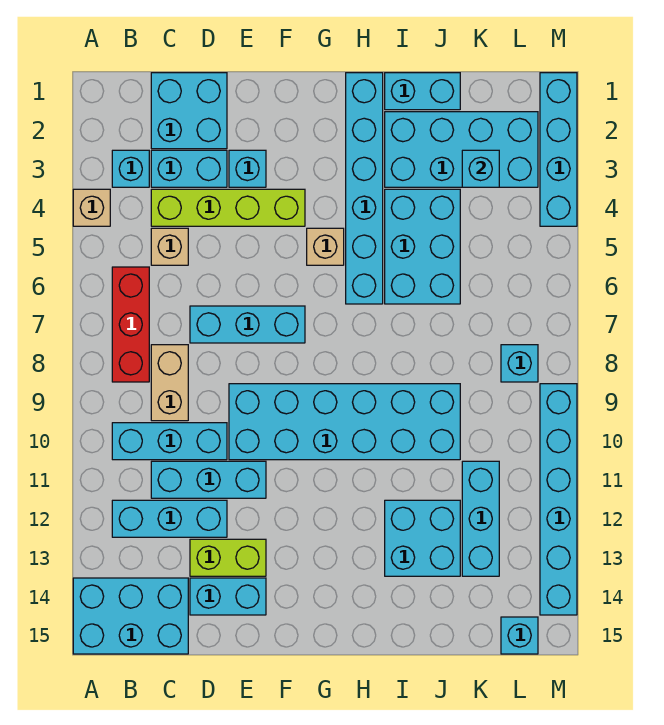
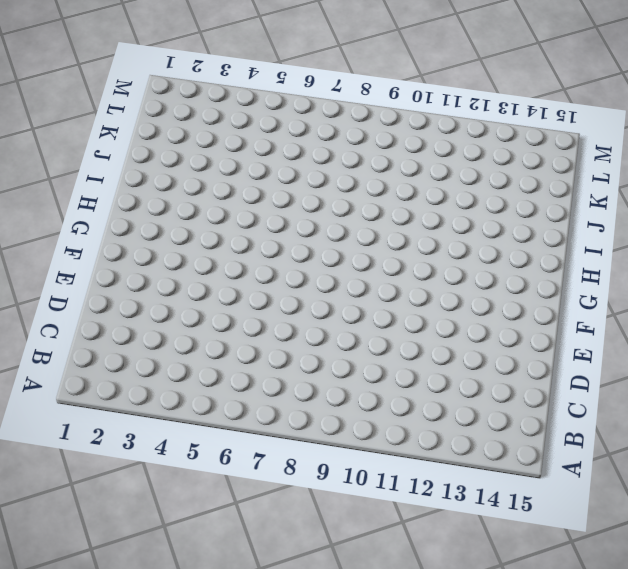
none -> tan brick A4 level 1
none -> cyan brick A14:C15 level 1
none -> cyan brick B3 level 1

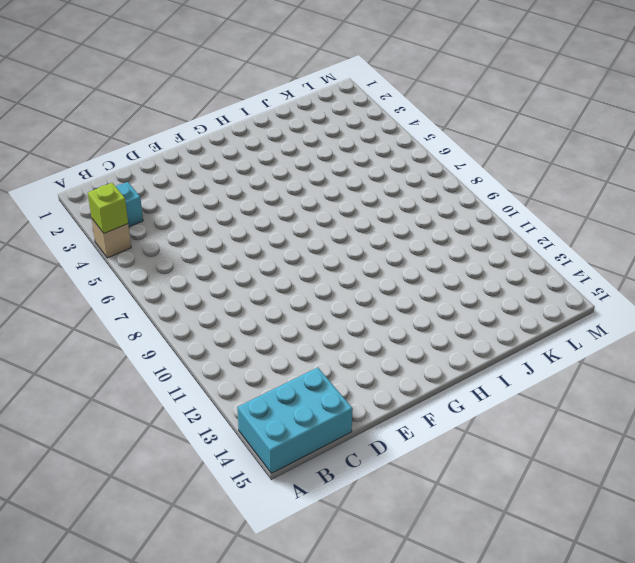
lime brick A4 level 2 -> none
none -> red brick B6:B8 level 1
none -> cyan brick B10:D10 level 1
none -> cyan brick B12:D12 level 1

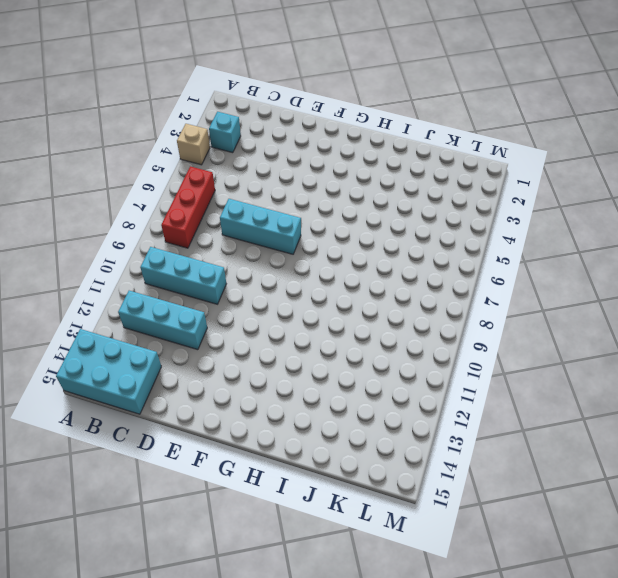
none -> cyan brick C1:D2 level 1
none -> cyan brick C3:D3 level 1
none -> lime brick C4:F4 level 1

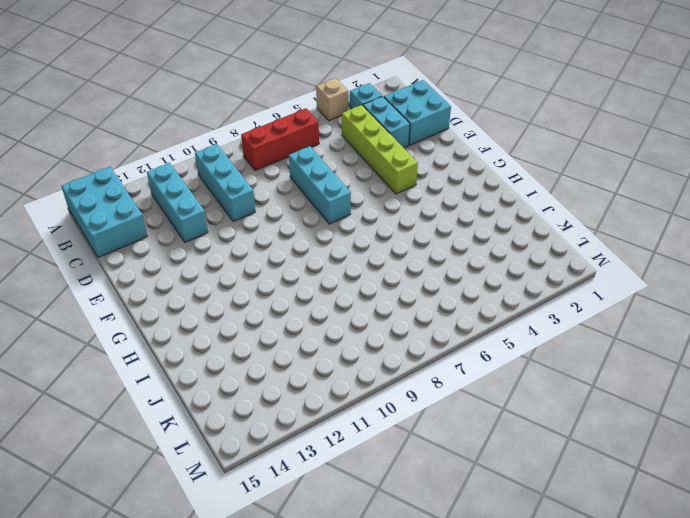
none -> tan brick C5 level 1
none -> tan brick C8:C9 level 1
none -> cyan brick C11:E11 level 1

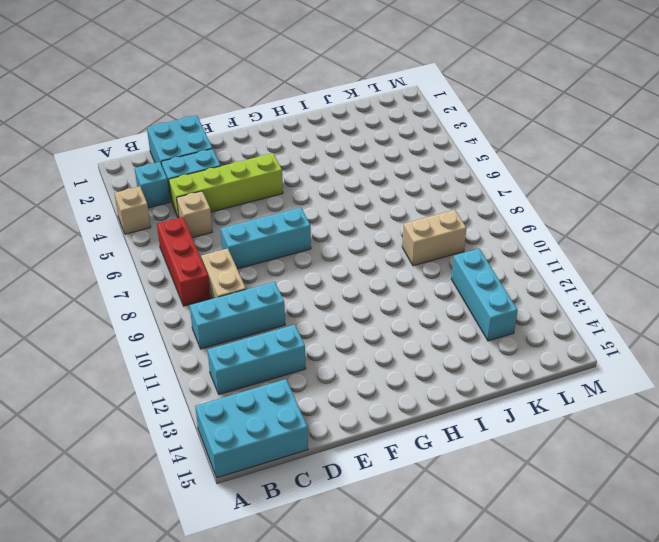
tan brick J9:K9 level 1 -> cyan brick E9:J10 level 1
none -> cyan brick C11:E11 level 1
none -> lime brick D13:E13 level 1
none -> cyan brick D14:E14 level 1

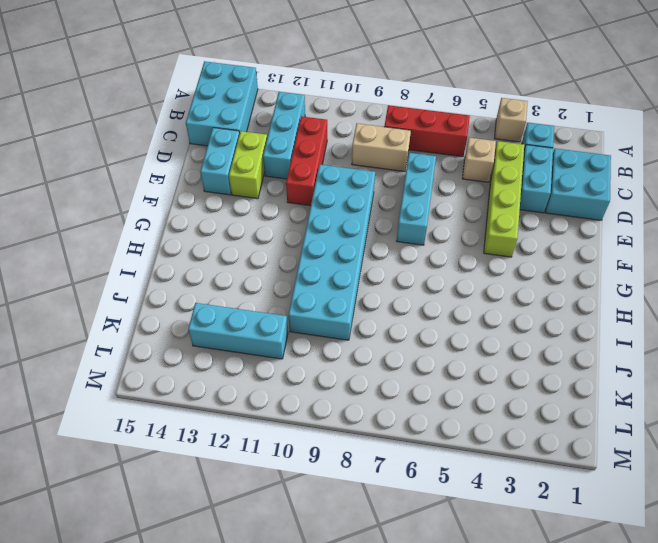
red brick C11:E11 level 1 -> cyan brick C11:E11 level 1
none -> cyan brick B10:D10 level 1
none -> cyan brick E3 level 1
none -> tan brick G5 level 1

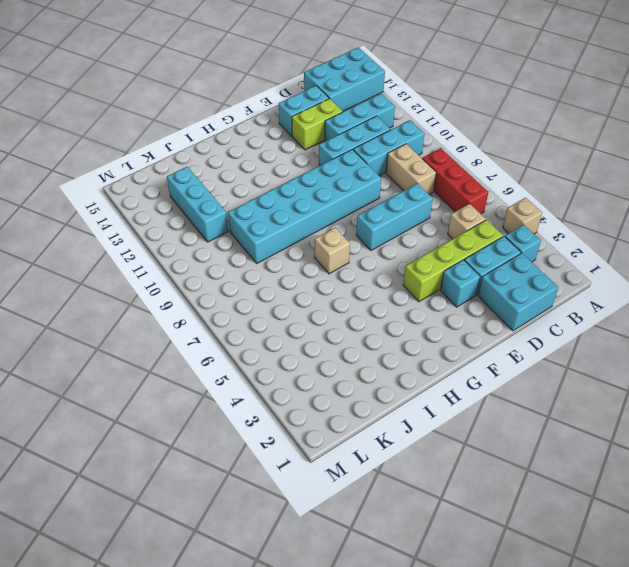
tan brick H7 level 1 -> tan brick G5 level 1
none -> cyan brick H1:H6 level 1
none -> cyan brick I1:J1 level 1
none -> cyan brick I2:L3 level 1

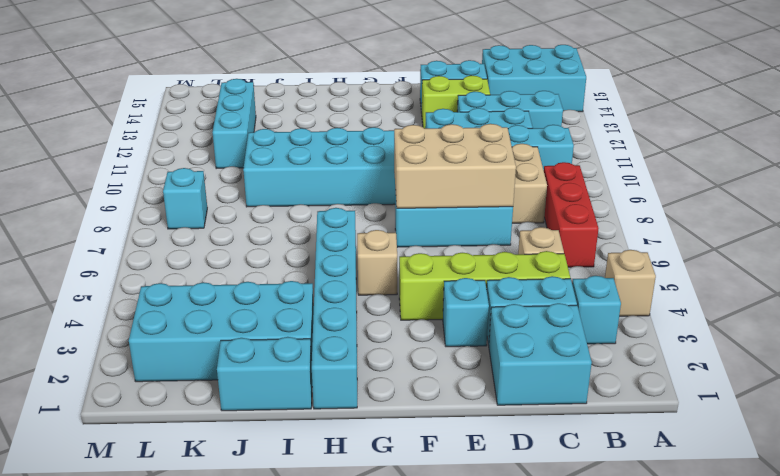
tan brick D7:F8 level 2 -> none
none -> cyan brick I4:J6 level 1
none -> cyan brick I12:J13 level 1
none -> cyan brick L15 level 1

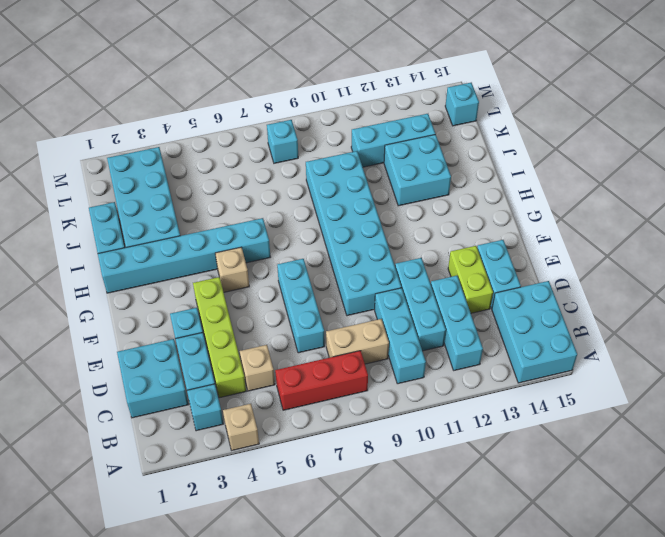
none -> cyan brick I4:J6 level 1
none -> cyan brick M1:M4 level 1
none -> cyan brick M9:M14 level 1

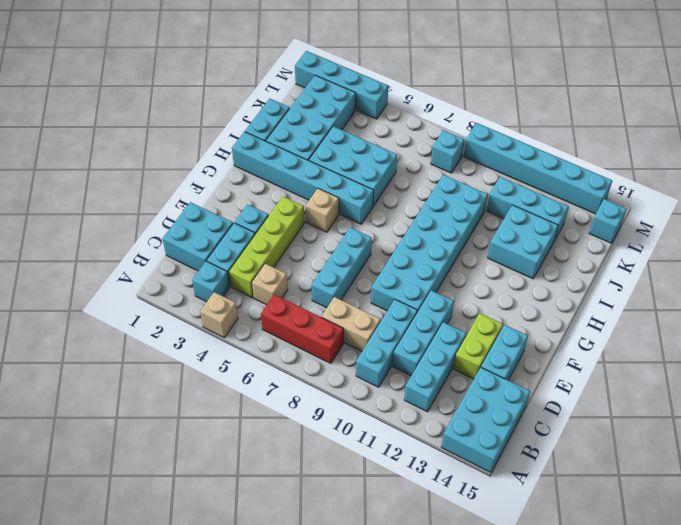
none -> cyan brick K3 level 2

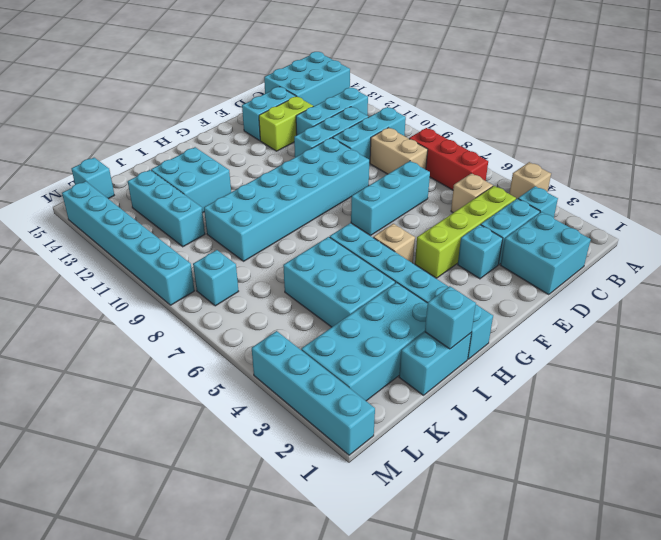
cyan brick I1 level 2 -> cyan brick K3 level 2

